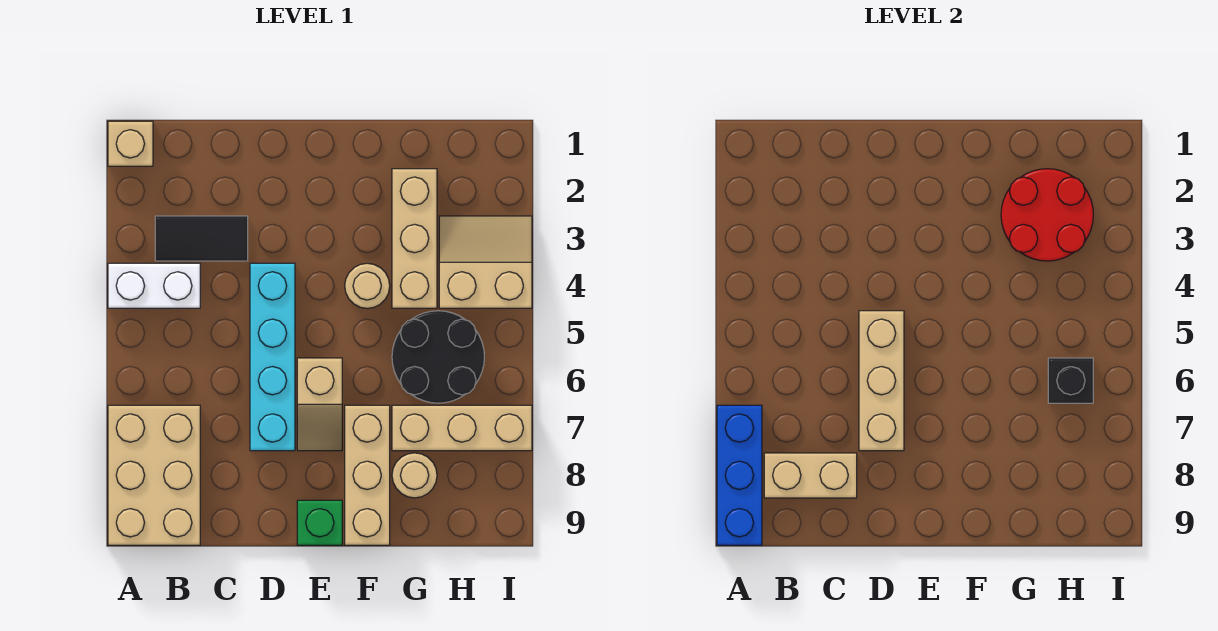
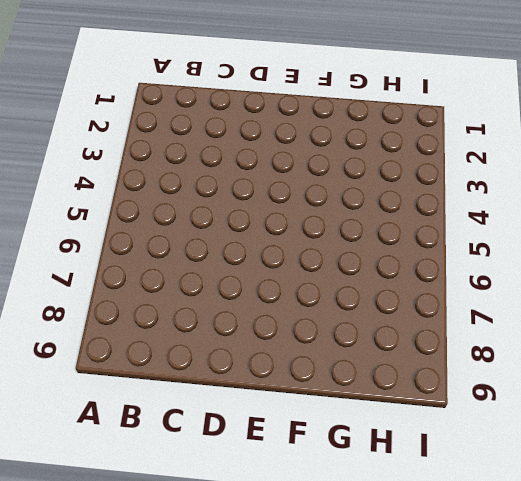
none -> tan brick A1 level 1
none -> white brick A4:B4 level 1
none -> tan brick A7:B9 level 1

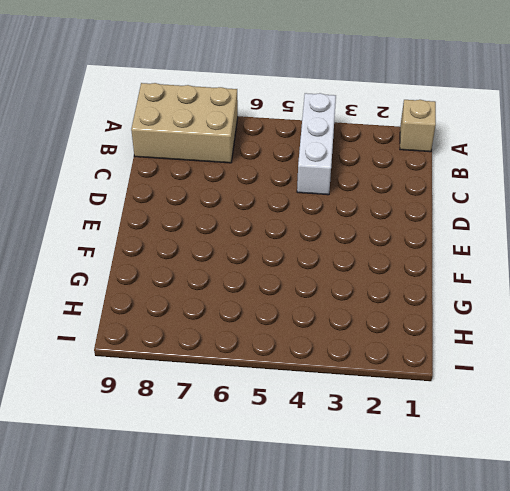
white brick A4:C4 level 1 -> white brick A4:B4 level 1
none -> black tile B3:C3 level 1
none -> cyan brick D4:D7 level 1
none -> tan slope E6:E7 level 1 top 6

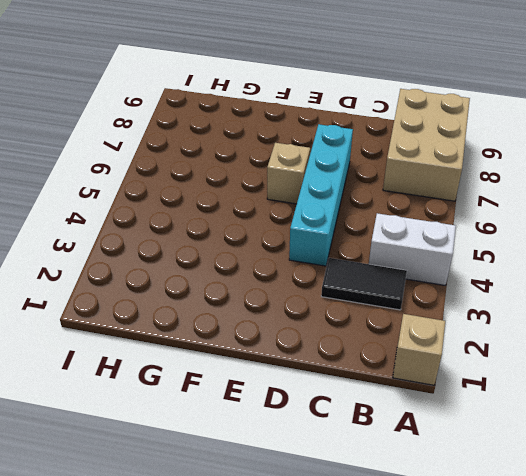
none -> green brick E9 level 1
none -> tan round brick F4 level 1
none -> tan brick F7:F9 level 1

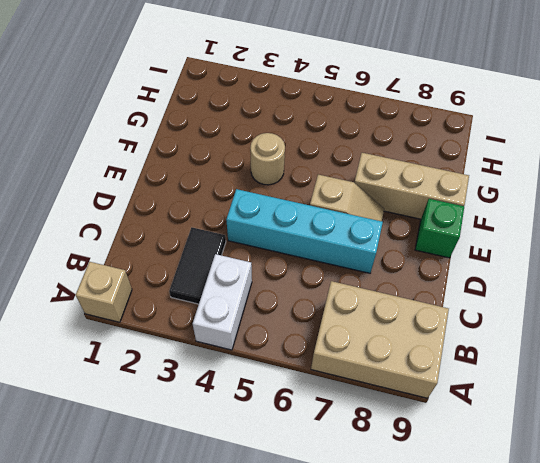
none -> tan brick G2:G4 level 1
none -> black round brick G5:H6 level 1
none -> tan brick G7:I7 level 1

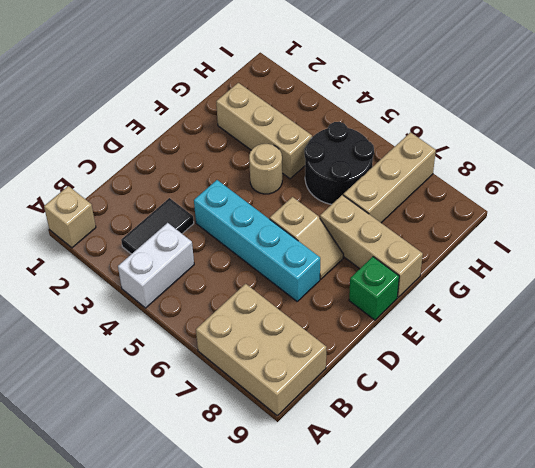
none -> tan round brick G8 level 1
none -> tan slope H3:I4 level 1 top 4
none -> blue brick A7:A9 level 2

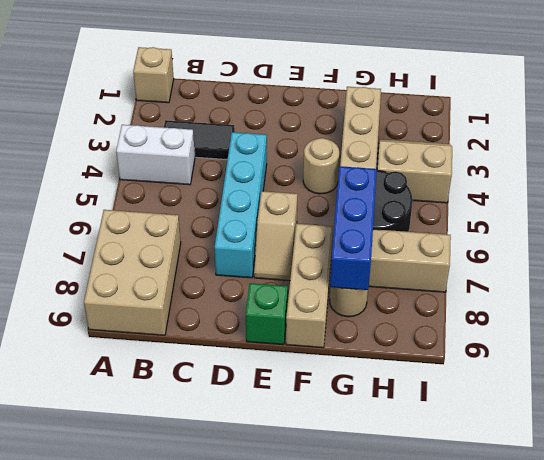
blue brick G6:G8 level 2 -> blue brick A7:A9 level 2
none -> tan brick B8:C8 level 2
none -> tan brick D5:D7 level 2
none -> red round brick G2:H3 level 2

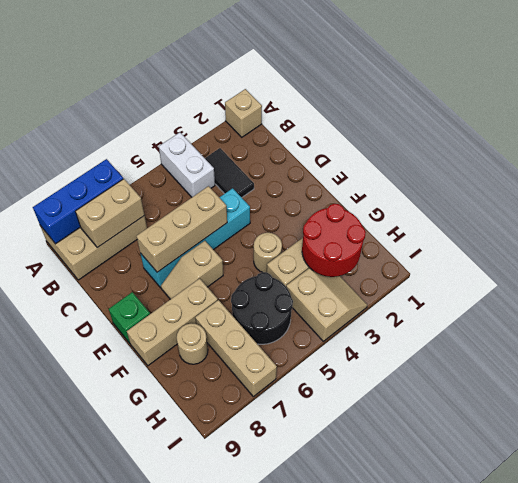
tan brick B7:B8 level 2 -> tan brick B8:C8 level 2
none -> black brick H6 level 2

